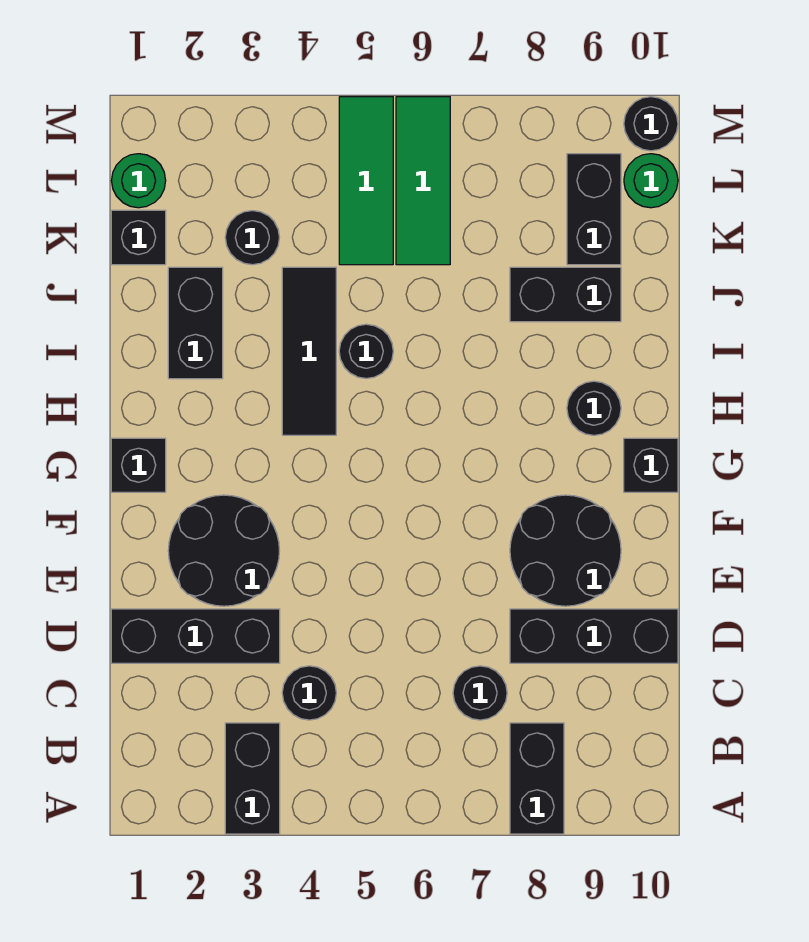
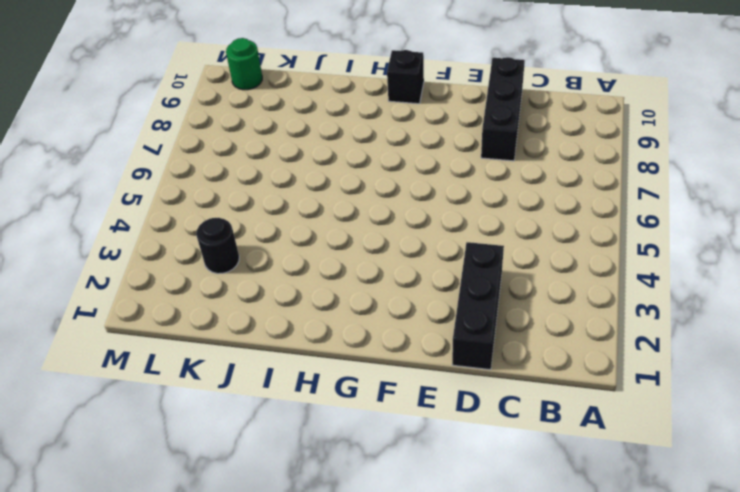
none -> black brick A3:B3 level 1
none -> black brick A8:B8 level 1
none -> black round brick C4 level 1

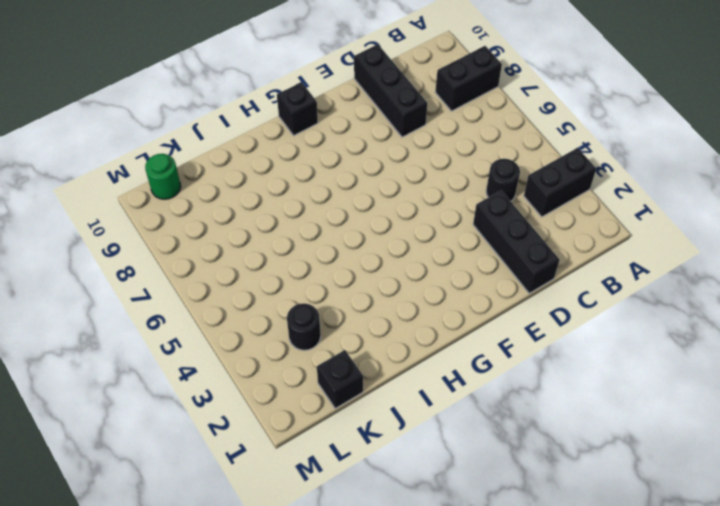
none -> black round brick C7 level 1
none -> black round brick E2:F3 level 1
none -> black round brick E8:F9 level 1

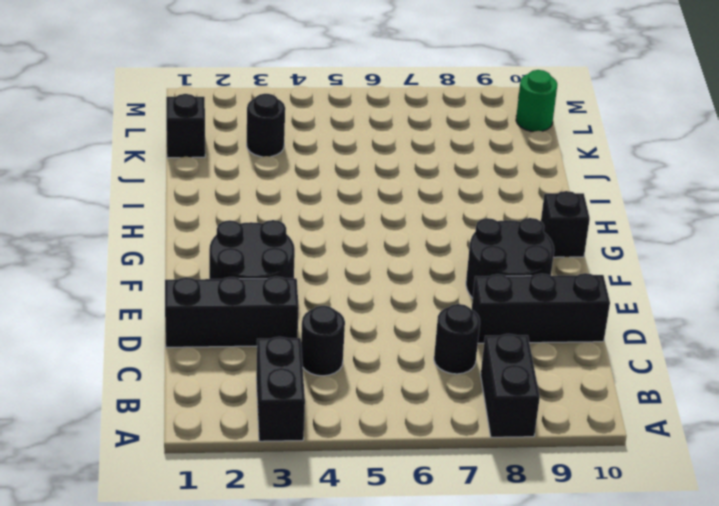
none -> black brick G1 level 1
none -> black tile H4:J4 level 1
none -> black round brick H9 level 1

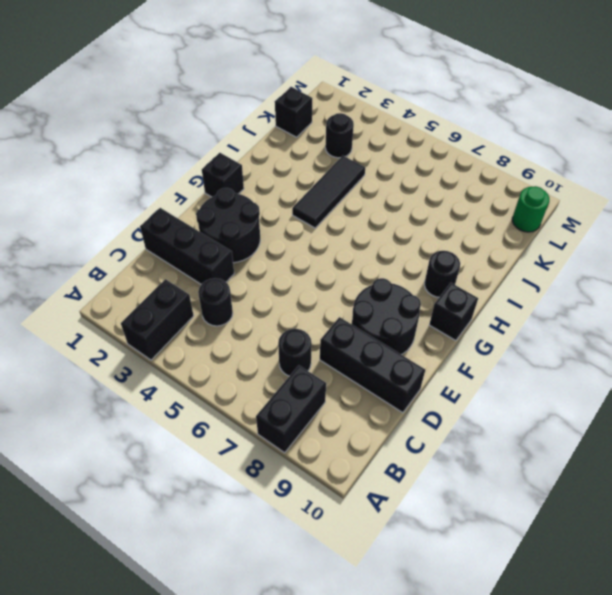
none -> black brick I2:J2 level 1
none -> black round brick I5 level 1
none -> black brick J8:J9 level 1

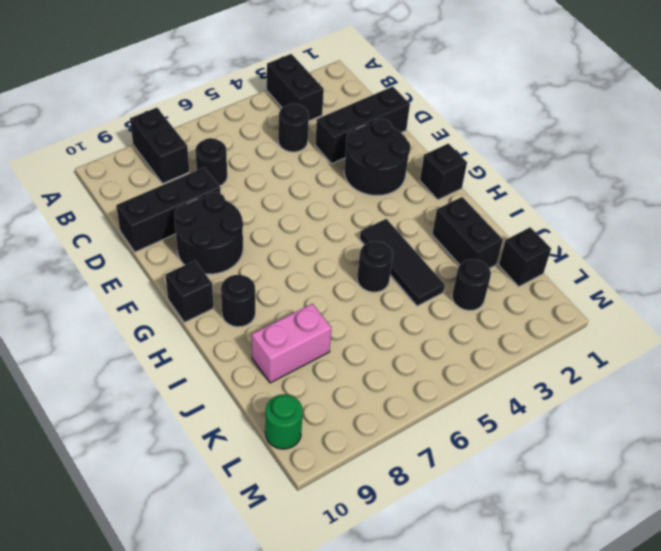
pink brick J8:J9 level 1 -> black brick J8:J9 level 1
none -> green tile K5:M5 level 1
none -> green tile K6:M6 level 1
none -> black brick K9:L9 level 1

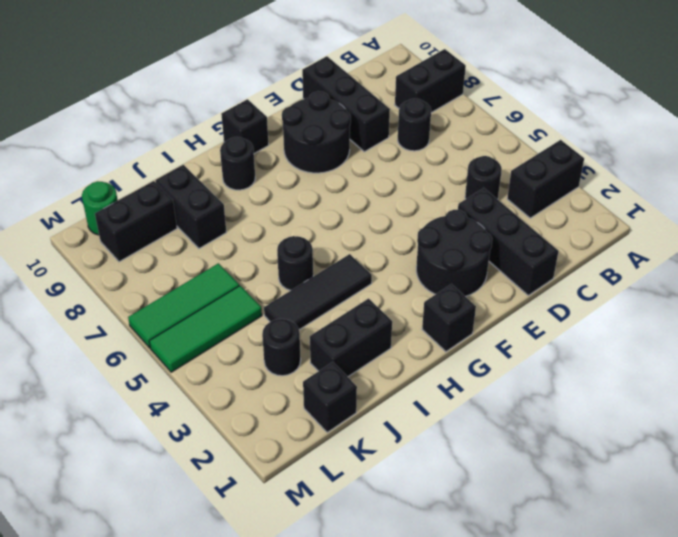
none -> green round brick L1 level 1
none -> black round brick M10 level 1

